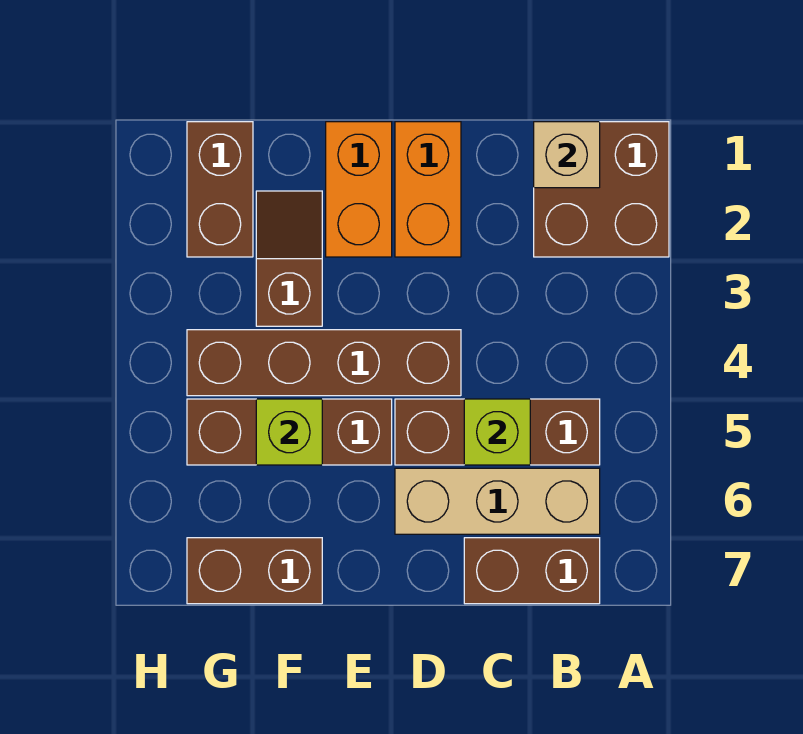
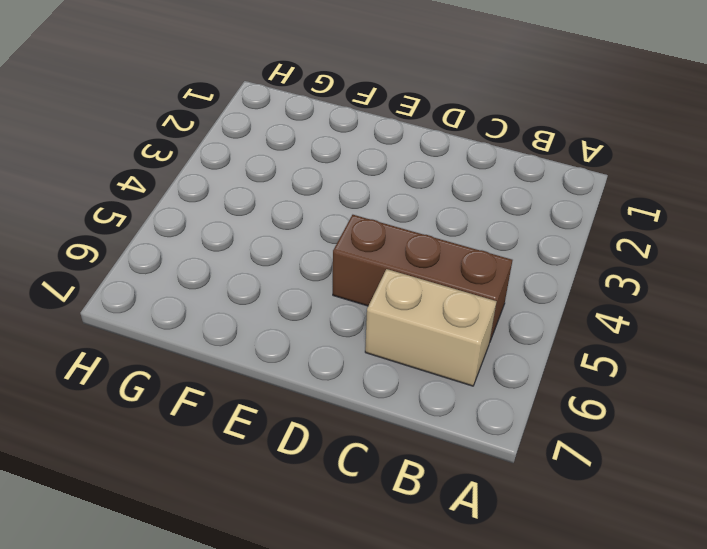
tan brick B6:C6 level 1 -> tan brick B6:D6 level 1
none -> brown brick A1:B2 level 1
none -> brown brick B7:C7 level 1
none -> orange brick D1:D2 level 1

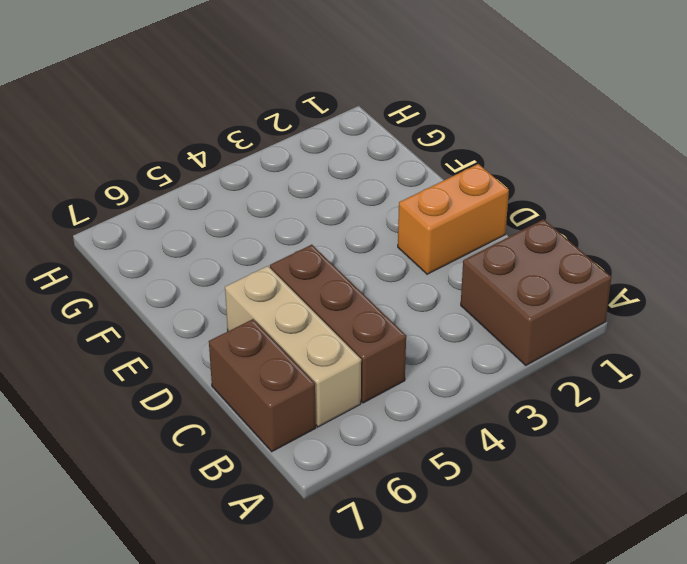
none -> brown brick D4:G4 level 1
none -> orange brick E1:E2 level 1
none -> brown brick E5:G5 level 1

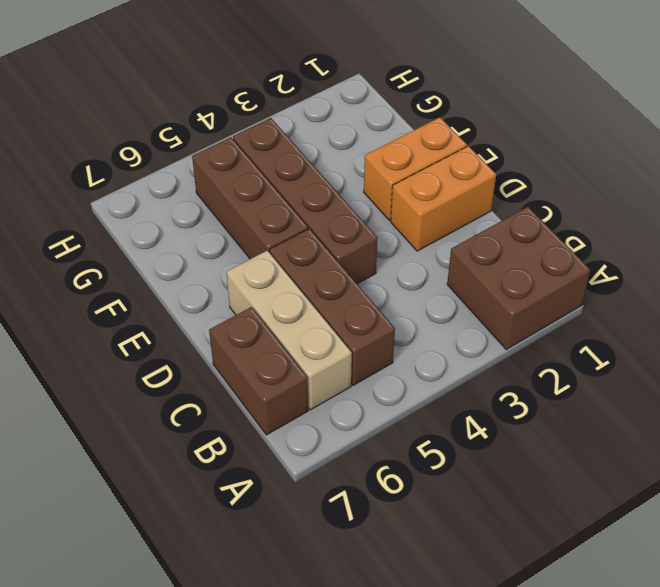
none -> brown slope F2:F3 level 1 top 3
none -> brown brick F7:G7 level 1
none -> brown brick G1:G2 level 1

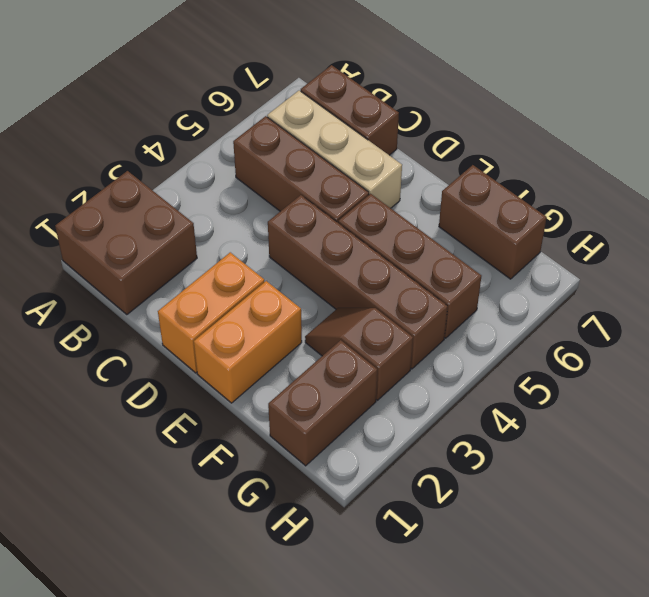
brown slope F3:G3 level 1 top G -> brown slope F2:F3 level 1 top 3
none -> tan brick B1 level 2
none -> lime brick C5 level 2
none -> lime brick F5 level 2

